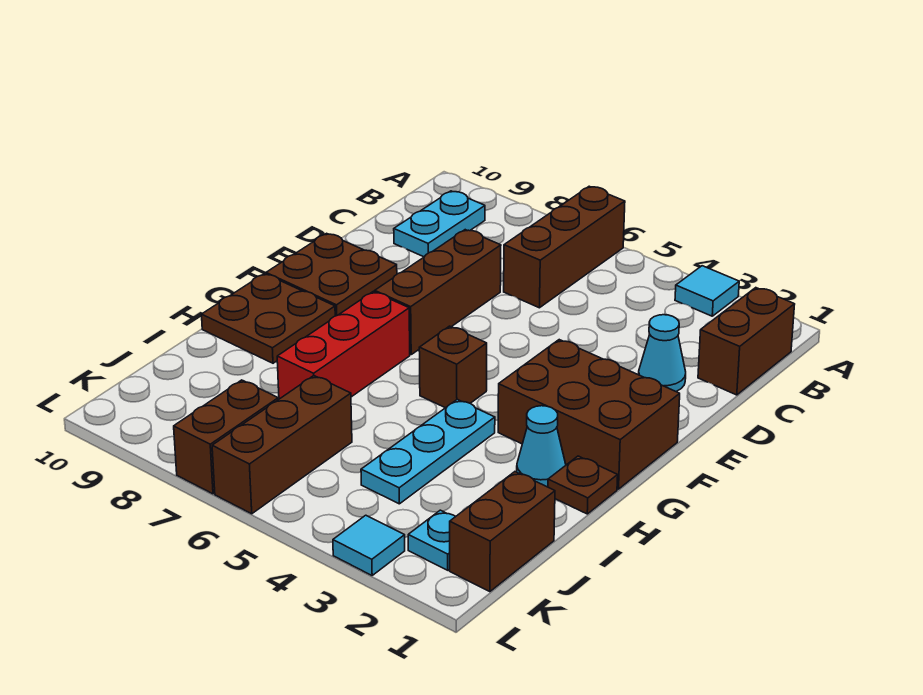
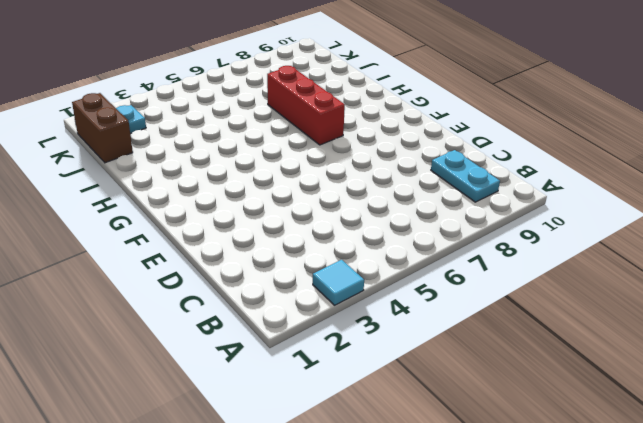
none -> brown brick A6:C6 level 1
none -> brown brick B1:C1 level 1
none -> cyan cone D2 level 1

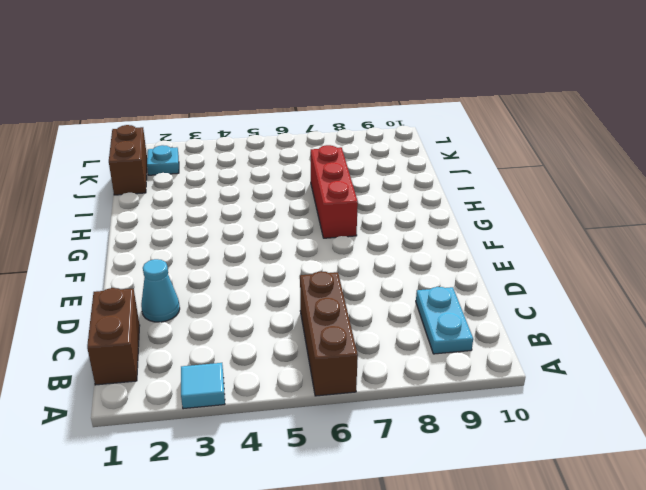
none -> brown brick D7:F7 level 1
none -> brown plate E9:F10 level 1
none -> brown brick F1:G3 level 1

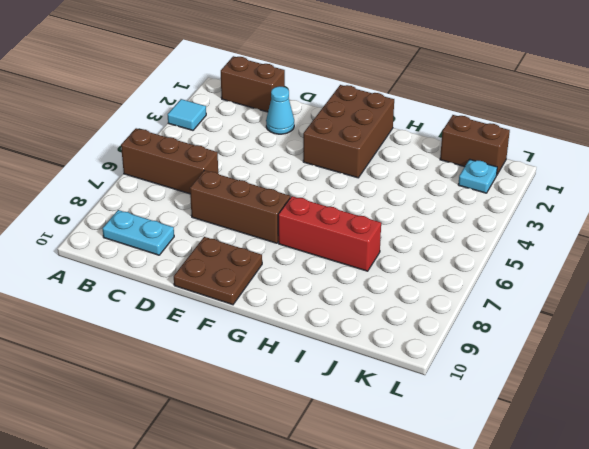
none -> brown brick G5 level 1
none -> brown plate G9:H10 level 1
none -> brown plate H1 level 1

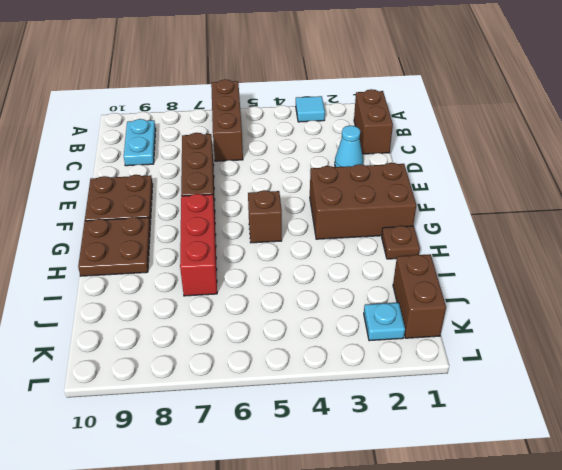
none -> cyan cone H2 level 1
none -> cyan plate H4:J4 level 1
none -> brown brick J6:L6 level 1

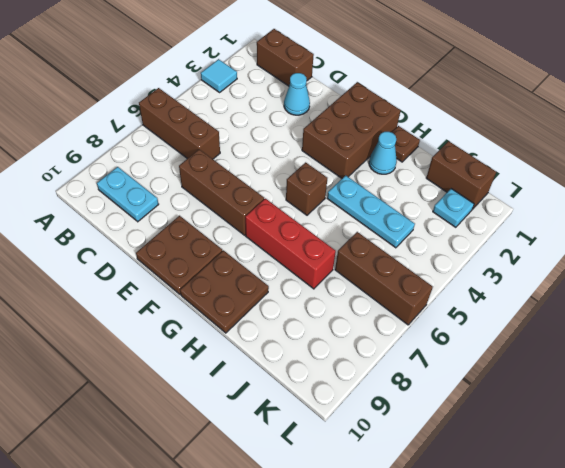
none -> brown brick K7:L7 level 1
none -> cyan tile L3 level 1

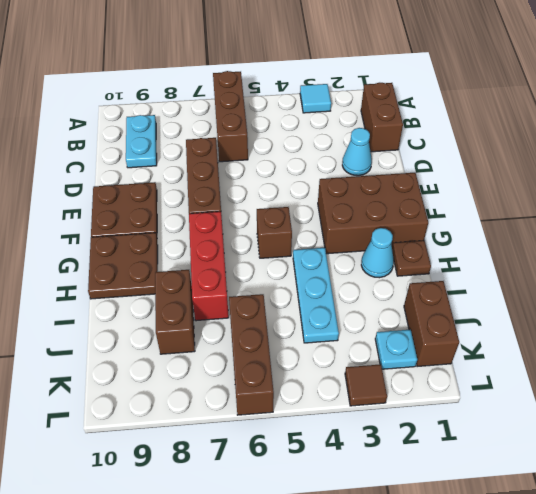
brown brick I8:J8 level 1 -> brown brick K7:L7 level 1
brown tile L3 level 1 -> cyan tile L3 level 1

